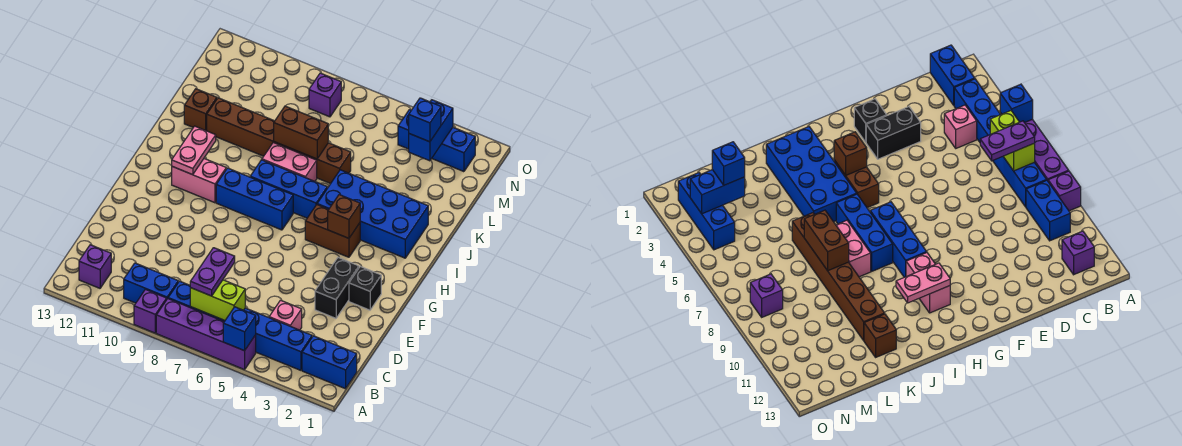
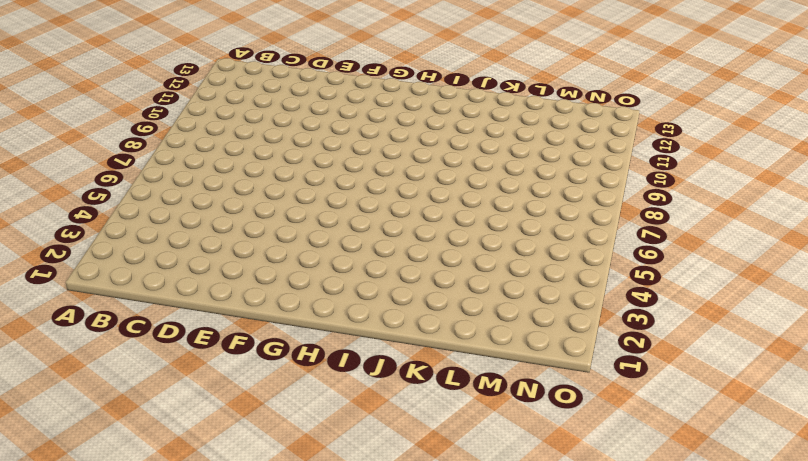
none -> purple brick A5:A8 level 1
none -> purple brick A9 level 1
none -> blue brick B1:B2 level 1

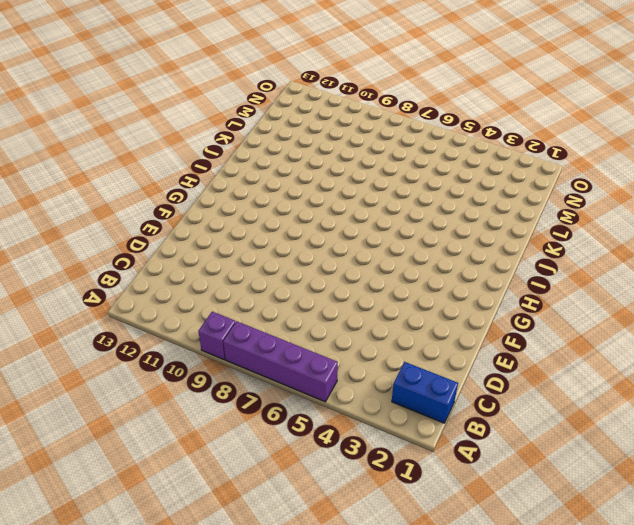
none -> blue brick B3:B8 level 1
none -> blue brick B9:B10 level 1
none -> purple brick B12 level 1

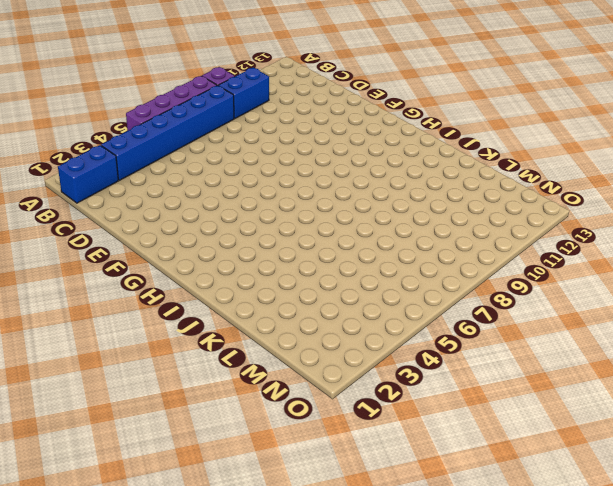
none -> purple brick B12 level 1
none -> pink brick C4 level 1
none -> black brick E3:F3 level 1

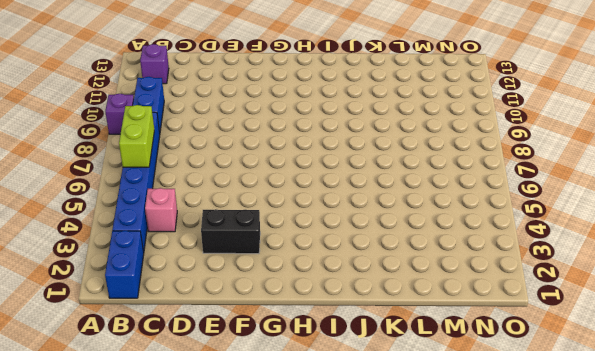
none -> purple brick A5:A8 level 1
none -> black brick F2 level 1
none -> brown brick H4:H5 level 1

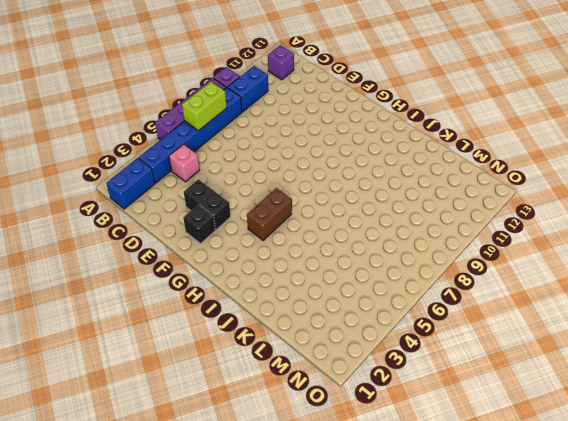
none -> blue brick H7:H9 level 1
none -> pink brick H10:H11 level 1
none -> blue brick I2:J5 level 1

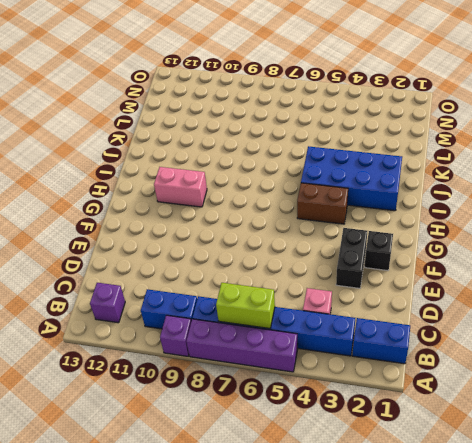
none -> blue brick H7:H9 level 1
none -> blue brick I6:I8 level 1
none -> pink brick J7:J8 level 1

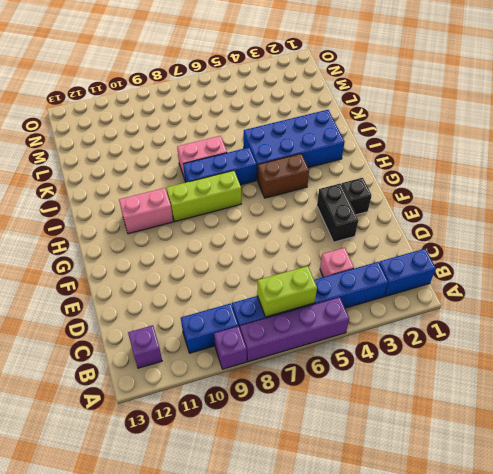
lime brick H7:H9 level 1 -> blue brick H7:H9 level 1
none -> brown brick K6:K11 level 1
none -> brown brick K12 level 1
none -> blue brick N2:N4 level 1

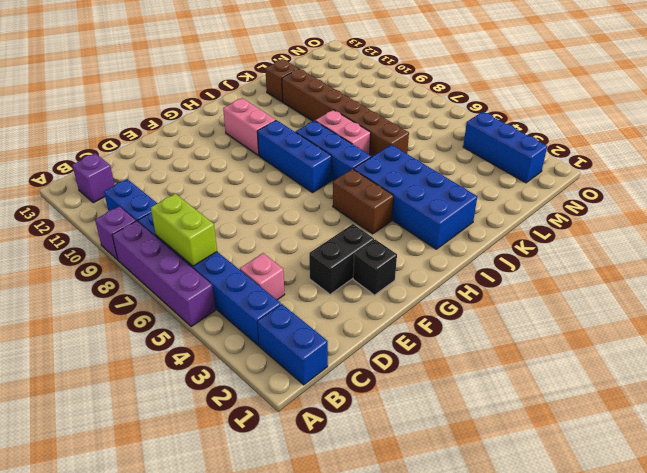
none -> purple brick N8 level 1
none -> blue brick A5 level 2
none -> brown brick H4 level 2

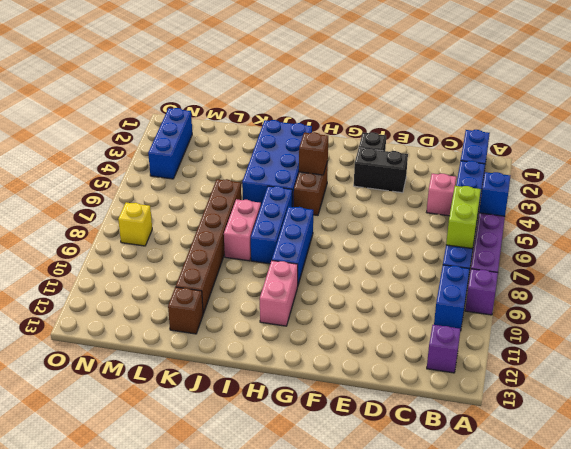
yellow brick N8 level 1 -> purple brick N8 level 1
none -> pink plate H11:I11 level 2
none -> brown brick K7:K8 level 2
none -> blue brick M3:N3 level 2

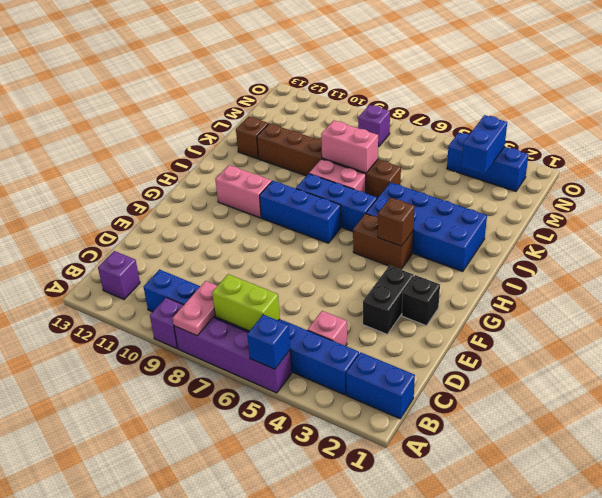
pink plate A8:B8 level 2 -> pink plate H11:I11 level 2
pink brick K7:K8 level 2 -> brown brick K7:K8 level 2
none -> purple plate B7:C7 level 3
none -> blue brick M3 level 3

